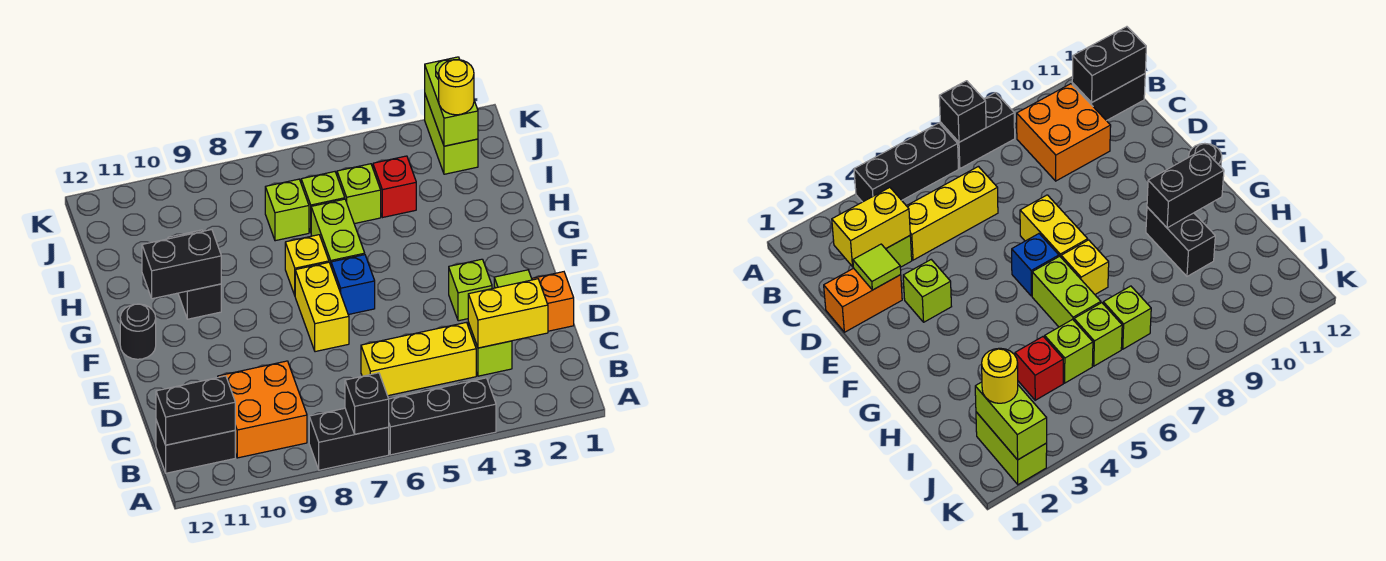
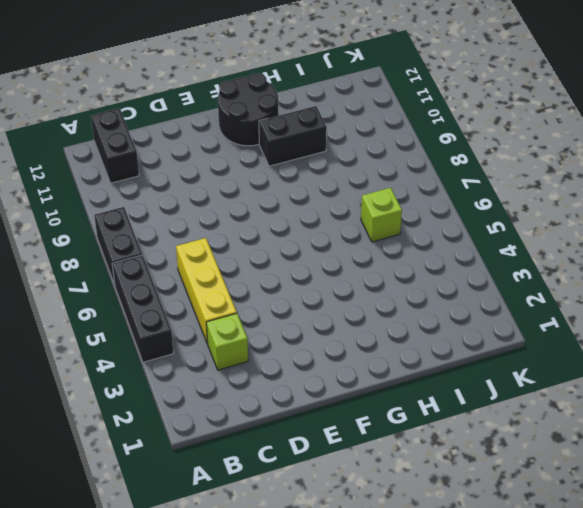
black round brick F11:G12 level 1 -> black round brick F12 level 1
none -> orange brick B9:C10 level 1
none -> orange brick D1:D2 level 1
none -> lime brick E3 level 1

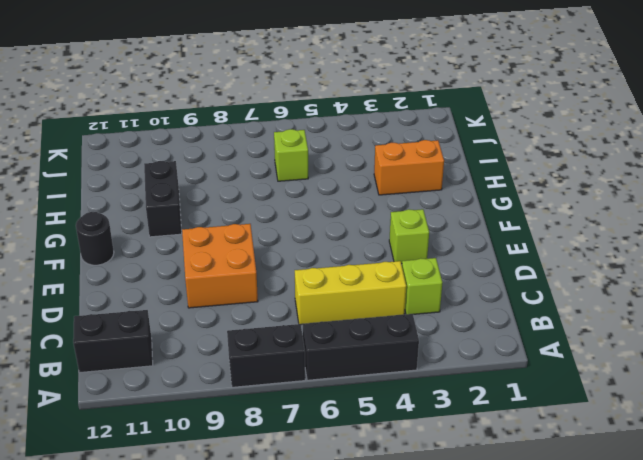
orange brick D8:E9 level 1 -> orange brick B9:C10 level 1
orange brick H2:H3 level 1 -> orange brick D1:D2 level 1
none -> yellow brick E7:F7 level 1
none -> blue brick F6 level 1
none -> lime brick G6:H6 level 1

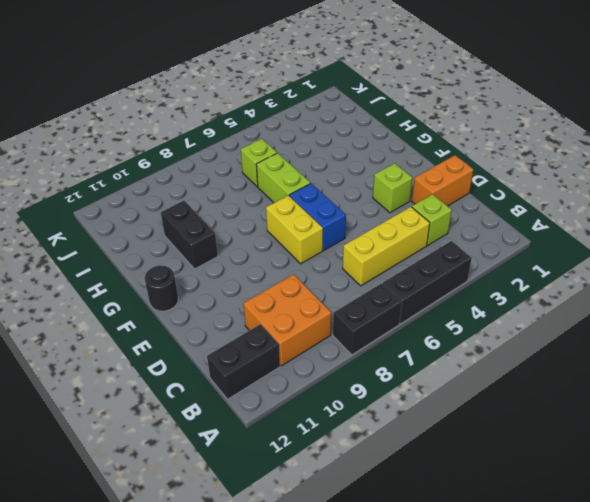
blue brick E6:F6 level 1 -> blue brick F6 level 1
none -> yellow brick G7 level 1
none -> red brick I4 level 1
none -> lime brick I5 level 1

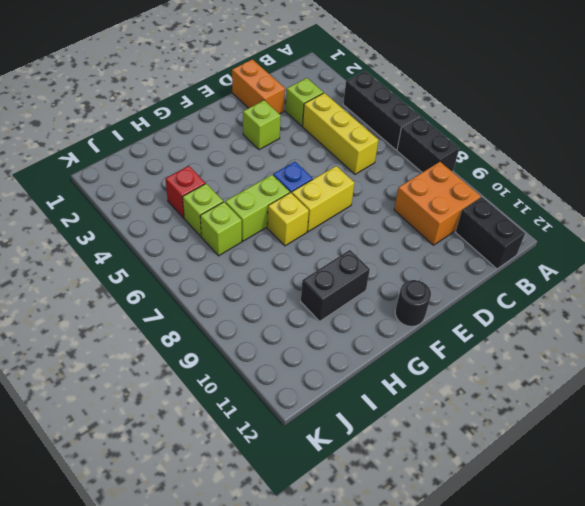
none -> lime brick I7 level 1
none -> lime brick J2:K2 level 1
none -> black brick A7 level 2

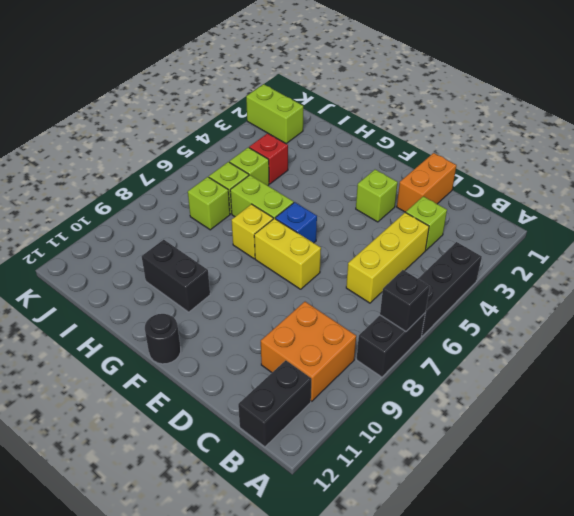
none -> black brick B11:B12 level 2
none -> yellow brick C2:C3 level 2
none -> lime tile D2 level 2

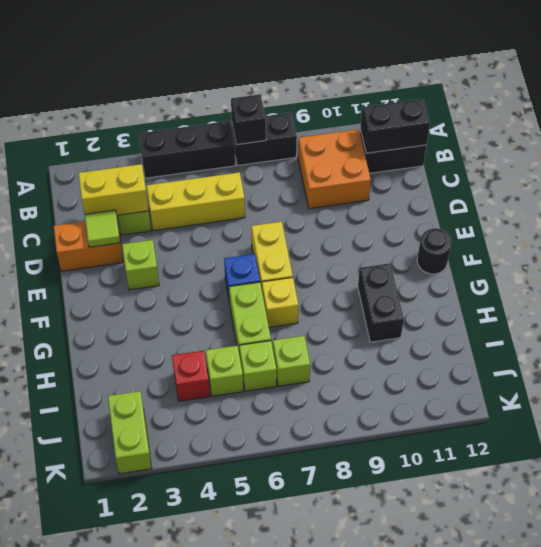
none -> black brick G10:G11 level 2
none -> lime brick J2:K2 level 2
none -> yellow round brick J2 level 3

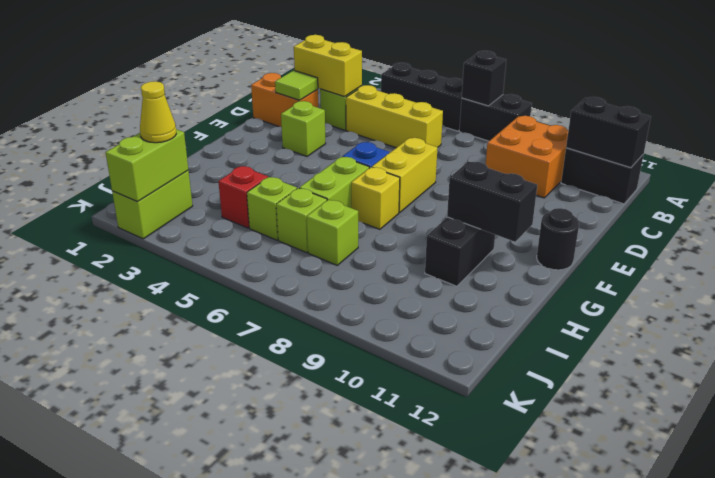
yellow cone J2 level 3 -> yellow round brick J2 level 3

